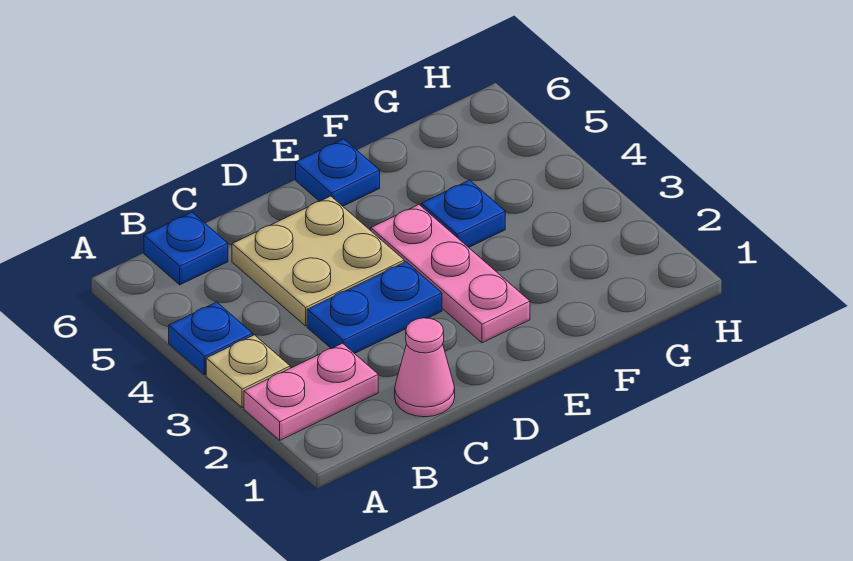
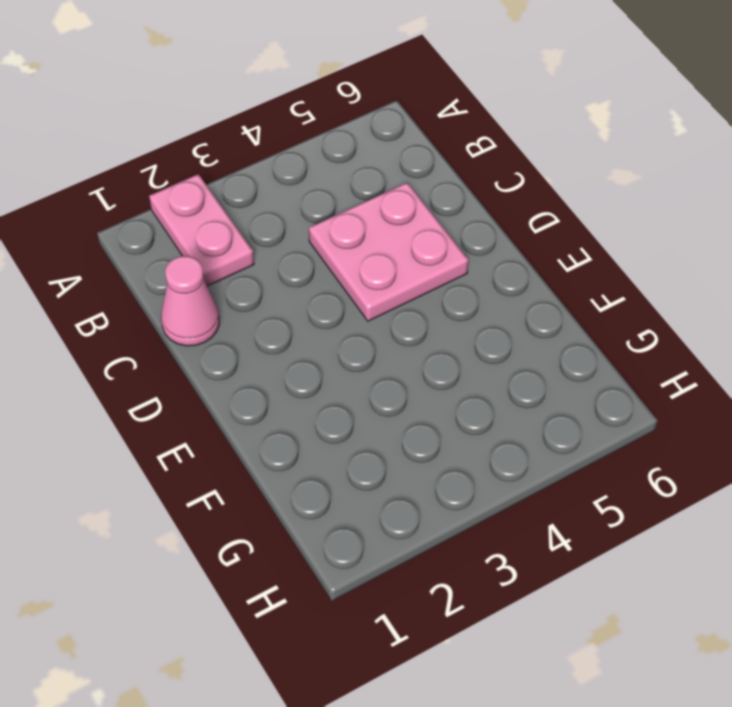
pink plate C4:D5 level 1 -> tan plate C4:D5 level 1
none -> tan plate A3 level 1
none -> blue plate A4 level 1

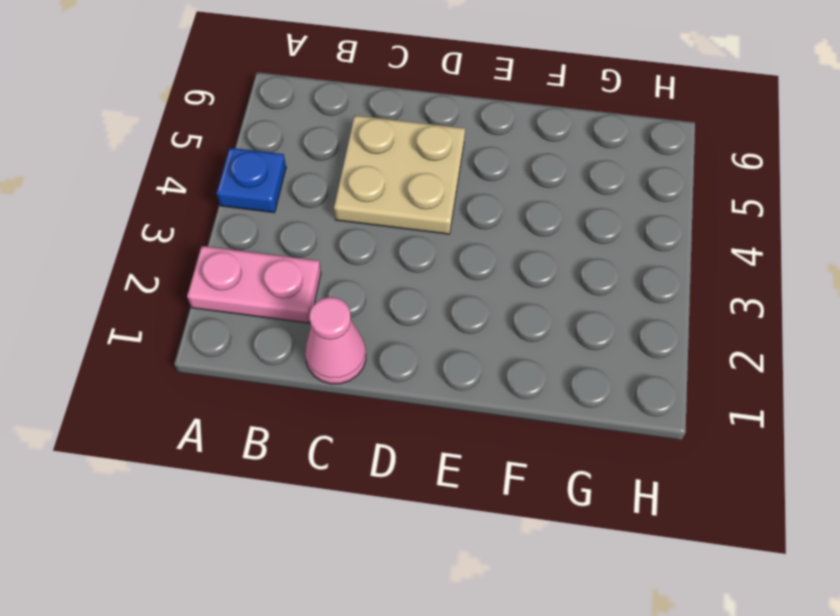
none -> tan plate A3 level 1
none -> blue plate B6 level 1

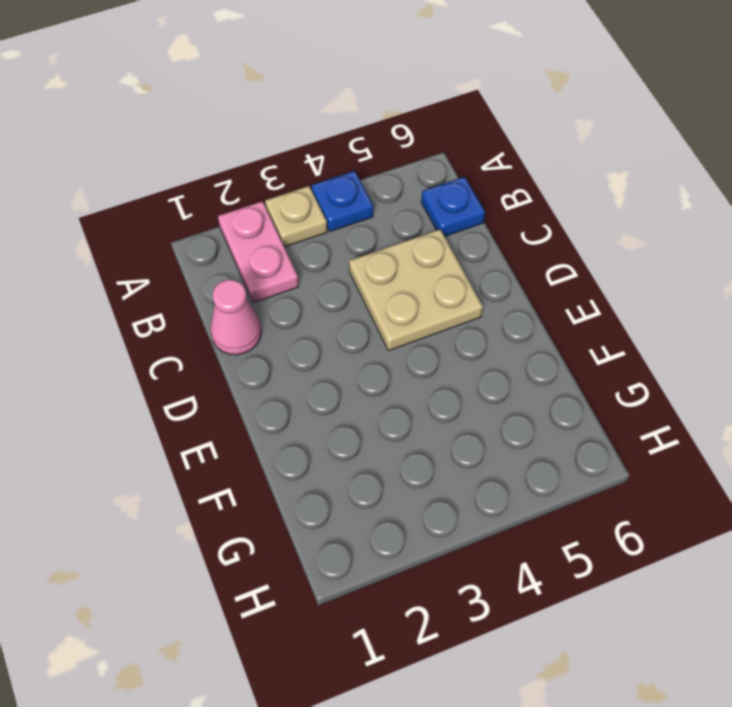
none -> blue plate C3:D3 level 1
none -> pink plate E2:E4 level 1

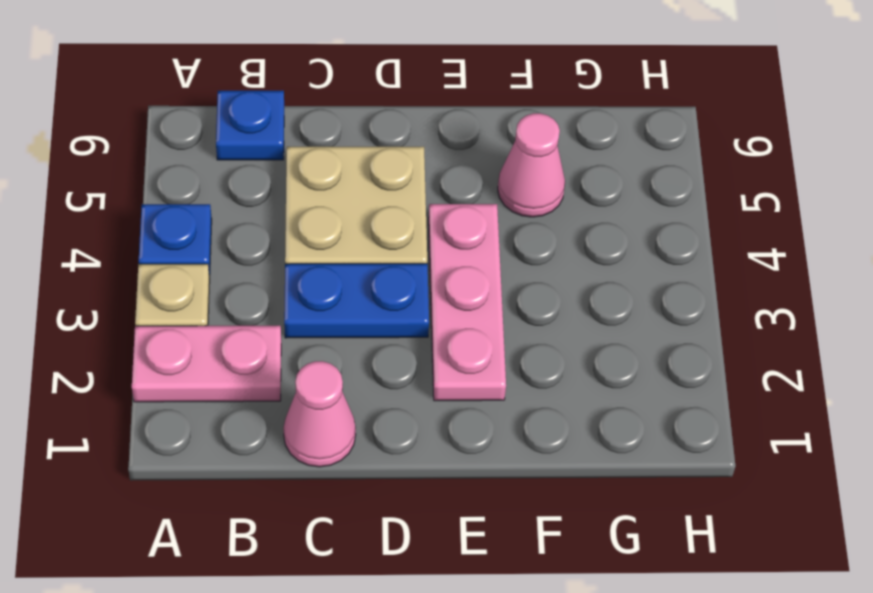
pink cone F5 level 1 -> none
none -> blue plate E6 level 1
none -> blue plate F4 level 1

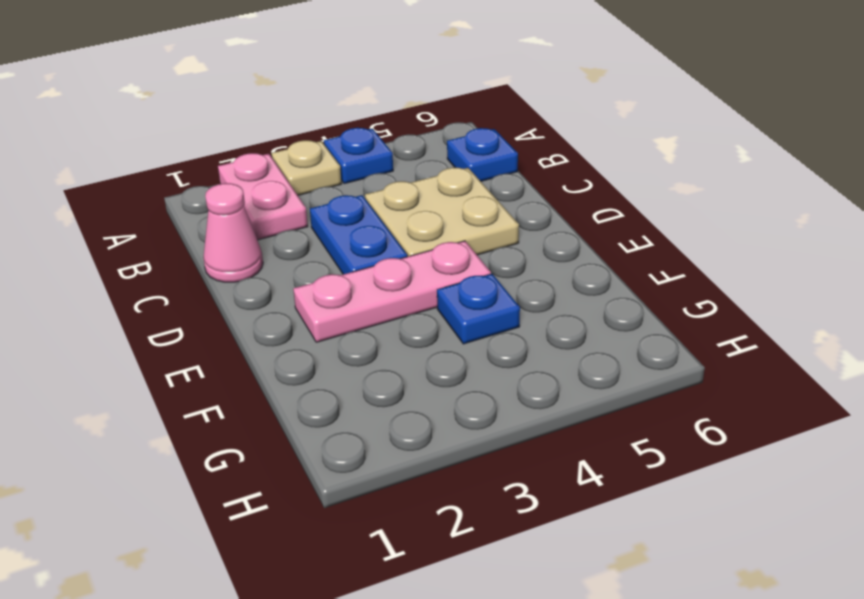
none -> blue plate E6 level 1

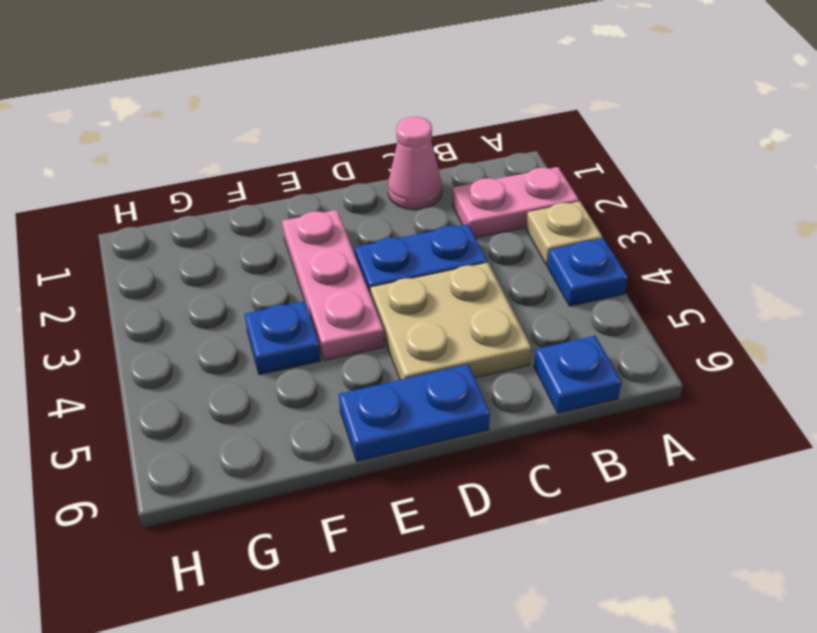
blue plate D6:E6 level 1 -> blue plate E6 level 1

